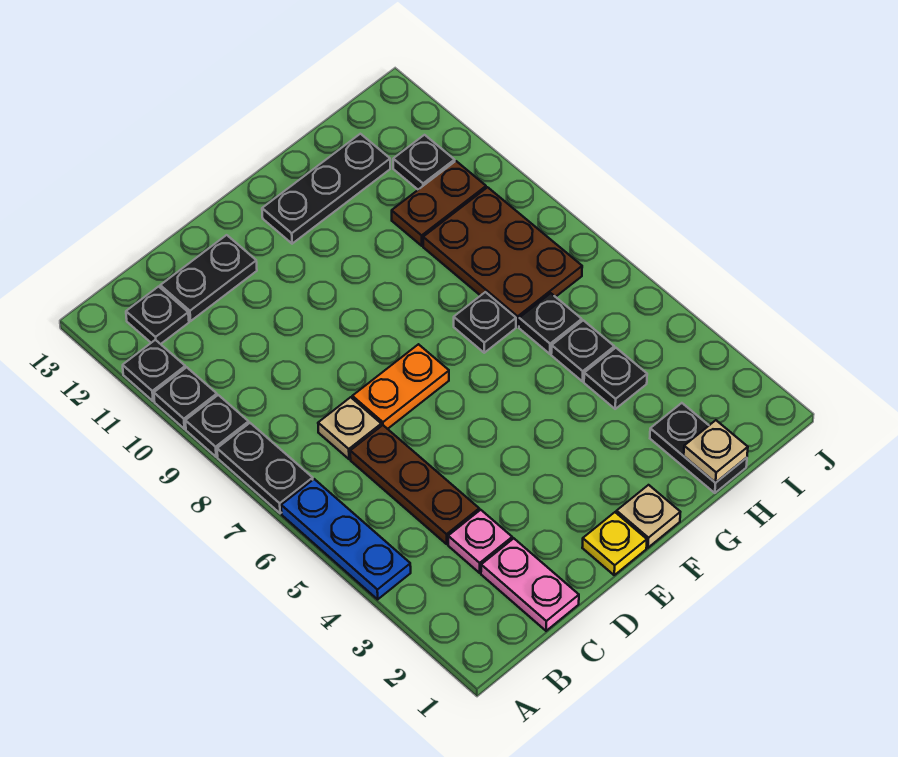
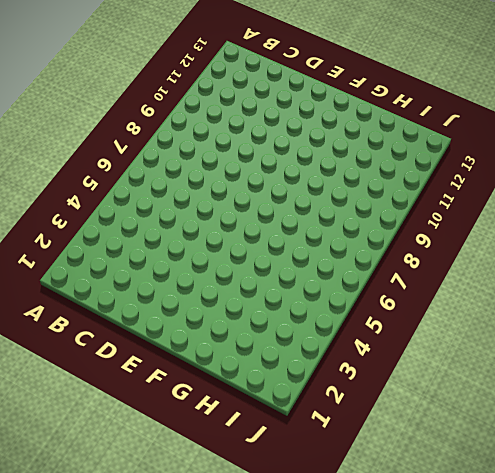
none -> blue plate A4:A6 level 1
none -> black plate A7:A8 level 1
none -> black plate A9 level 1

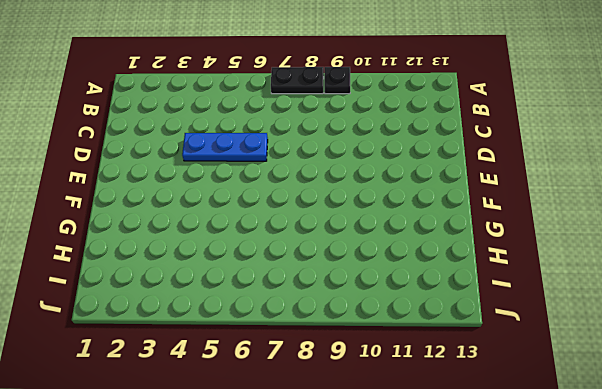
blue plate D4:D6 level 1 -> blue plate A4:A6 level 1
none -> black plate A10 level 1
none -> black plate A11 level 1
none -> black plate B12 level 1

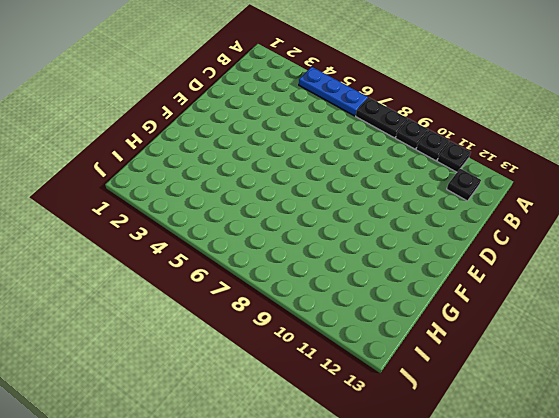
none -> pink plate C1:C2 level 1
none -> pink plate C3 level 1
none -> brown plate C4:C6 level 1

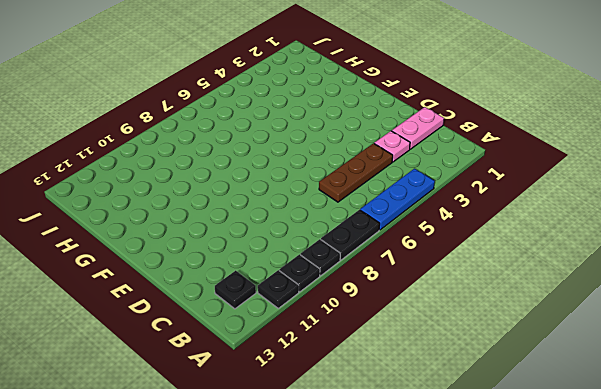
none -> tan plate C7 level 1
none -> black plate C12:D12 level 1
none -> orange plate D7:E7 level 1

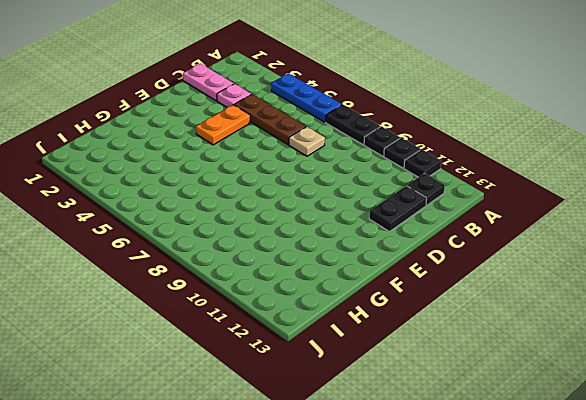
orange plate D4:E4 level 1 -> orange plate D7:E7 level 1
none -> yellow plate E1 level 1
none -> tan plate F1 level 1
none -> black plate F12:H12 level 1

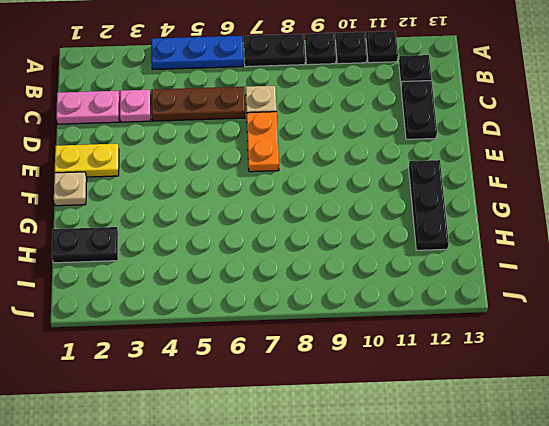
yellow plate E1:E2 level 1 -> yellow plate E1 level 1
none -> black plate G7 level 1
none -> black plate H4 level 1
none -> black plate H5 level 1

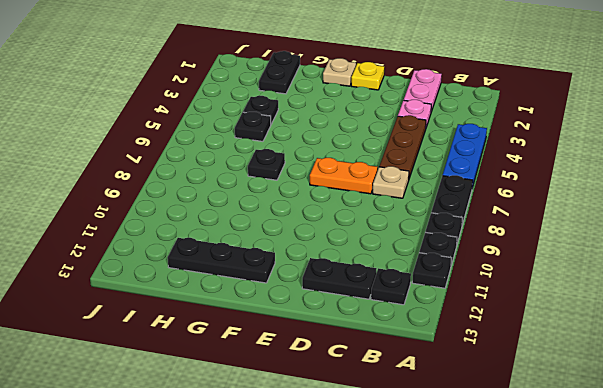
none -> black plate H6 level 1
none -> brown plate H7:I9 level 1
none -> brown plate H10:I10 level 1

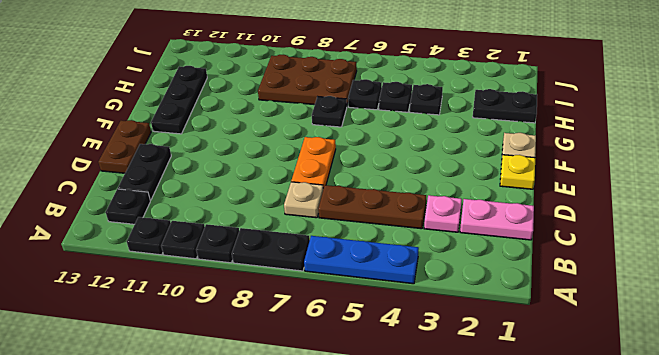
brown plate D13:E13 level 1 -> brown plate H10:I10 level 1
none -> black plate I11 level 1
none -> tan plate H1 level 2

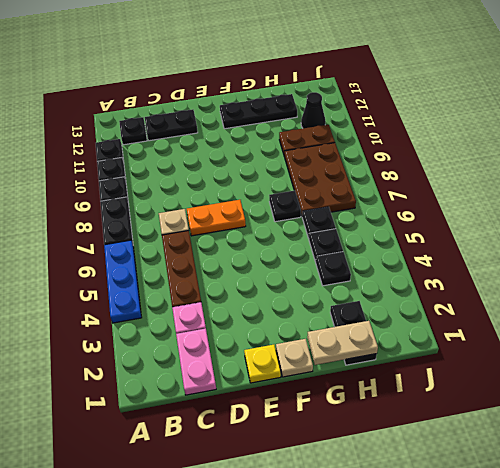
tan plate G1:H1 level 2 -> tan plate H1 level 2
black cone I11 level 1 -> black plate I11 level 1

